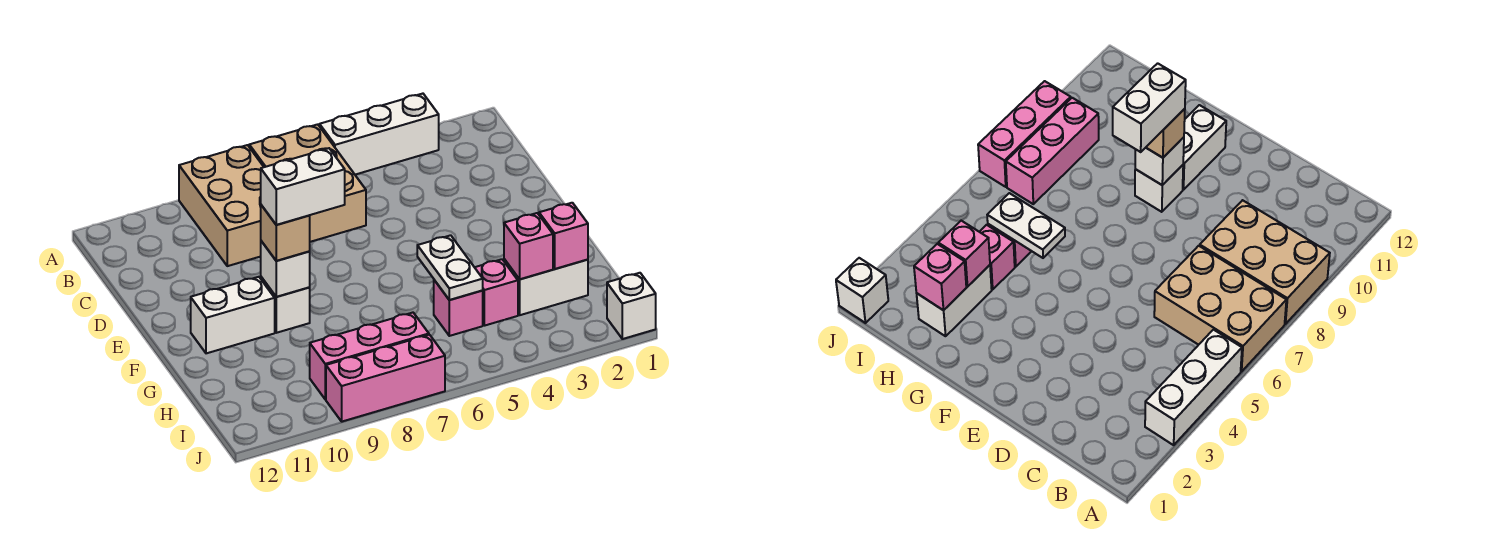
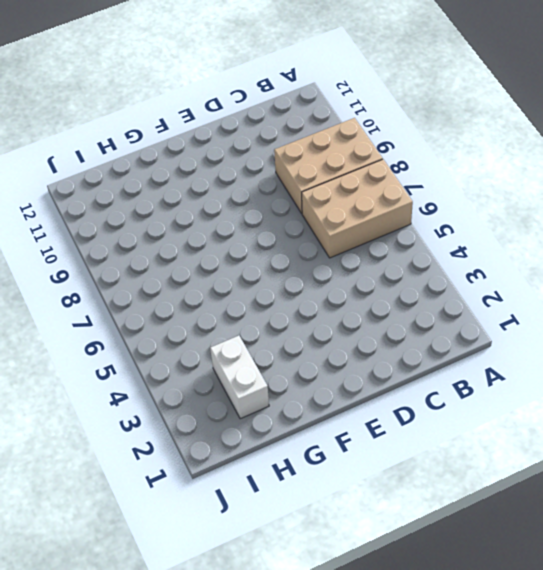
none -> white brick A3:A5 level 1
none -> white brick F9 level 1
none -> white brick F10:F11 level 1

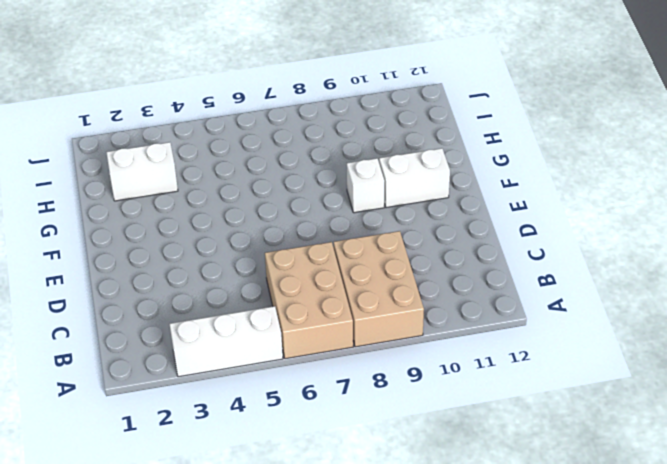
none -> pink brick H4 level 1
none -> pink brick H5 level 1
none -> pink brick I7:I9 level 1

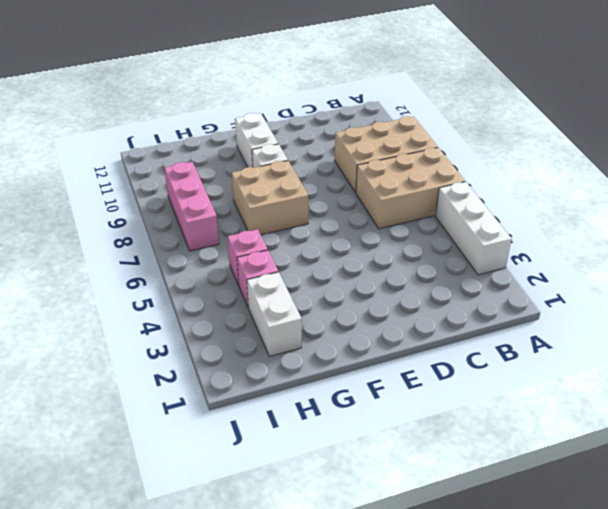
tan brick F7:G8 level 1 -> none
none -> white brick J1 level 1
none -> pink brick J7:J9 level 1
none -> white brick F9 level 2

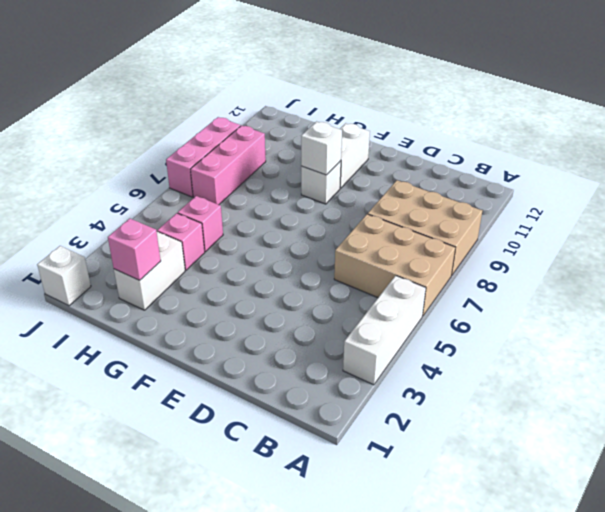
none -> white plate G5:H5 level 2
none -> pink brick H3 level 2
none -> tan brick F9 level 3

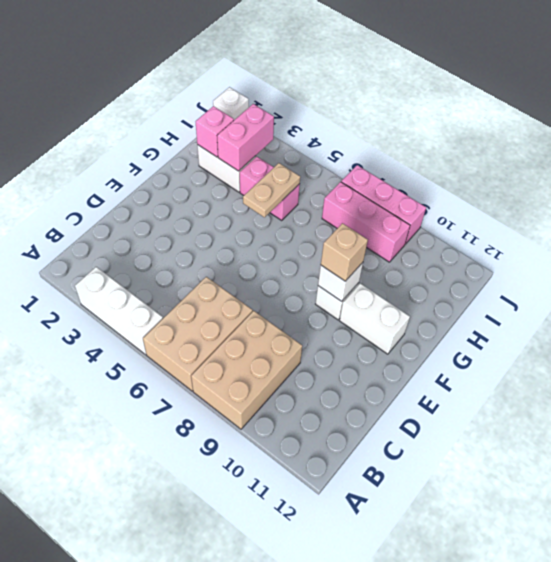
tan plate G5:H5 level 2 -> white plate G5:H5 level 2
pink brick H3:I3 level 2 -> pink brick H3 level 2
none -> white brick F8:F9 level 4

